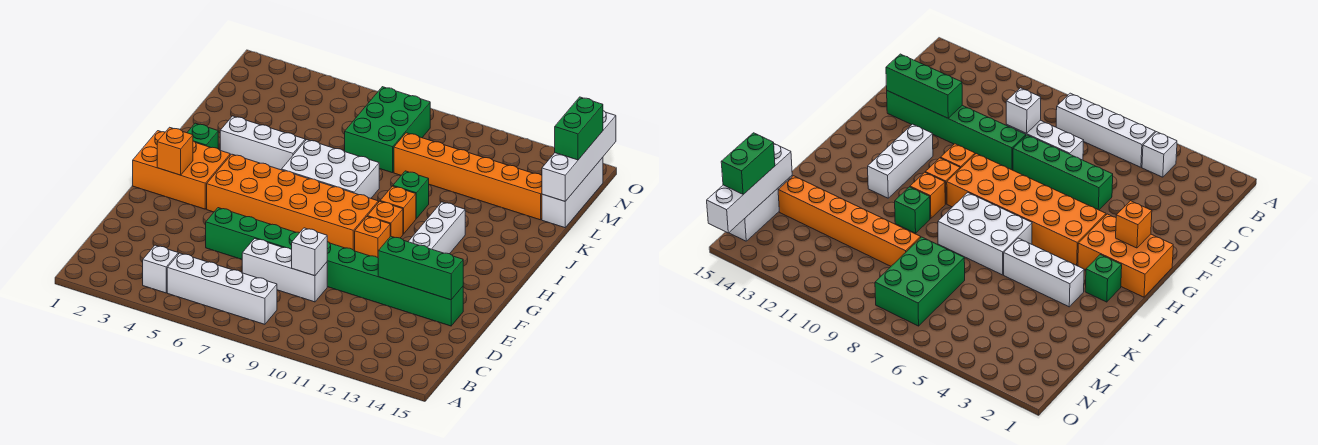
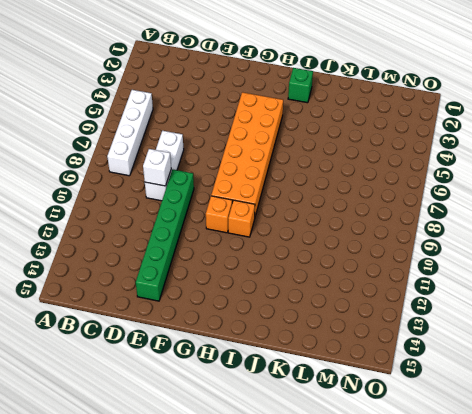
none -> white brick B4 level 1
none -> green brick E5:E8 level 1
none -> orange brick G1:H3 level 1

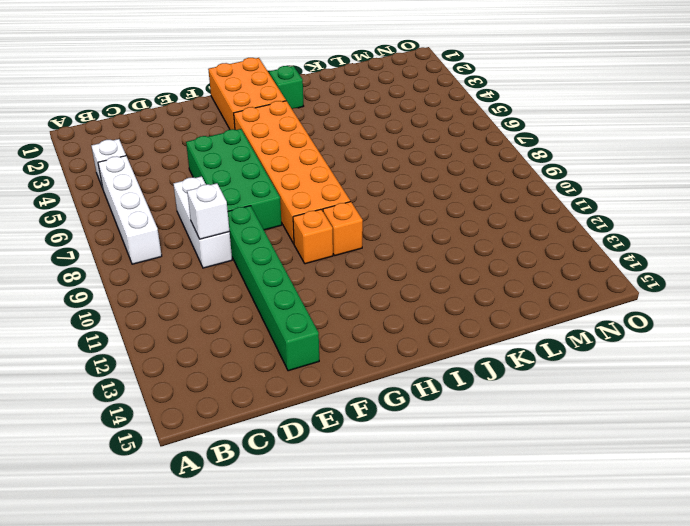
green brick E5:F8 level 1 -> green brick E5:E8 level 1
none -> white brick G12:I12 level 1
none -> white brick I6:J8 level 1
none -> orange brick I10 level 1

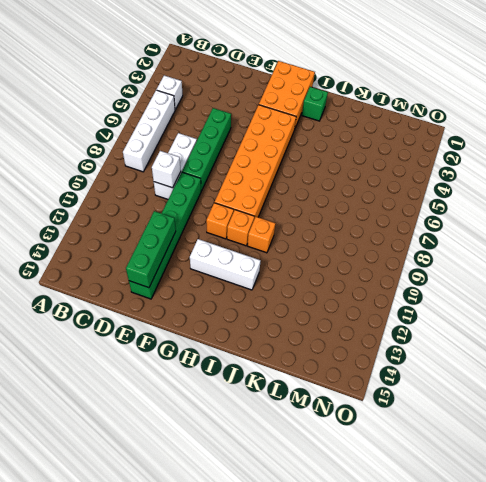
none -> white brick I6:J8 level 1
none -> white brick J3:J5 level 1
none -> green brick J10 level 1

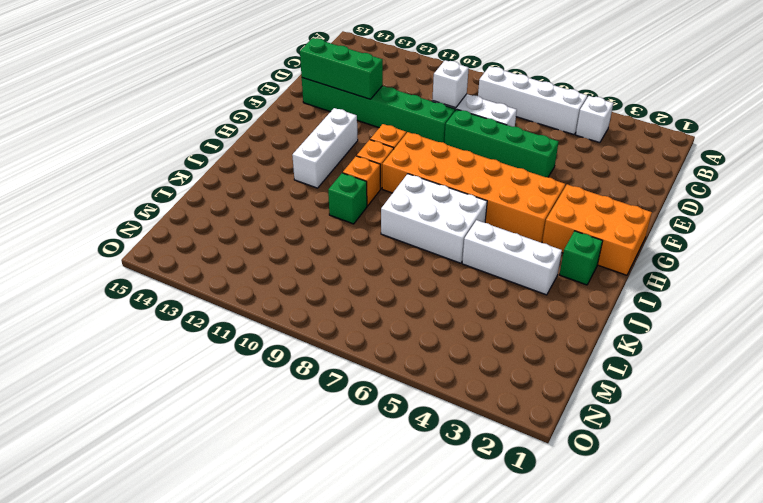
none -> green brick L7:N8 level 1
none -> orange brick L9:L14 level 1
none -> white brick L15:N15 level 1

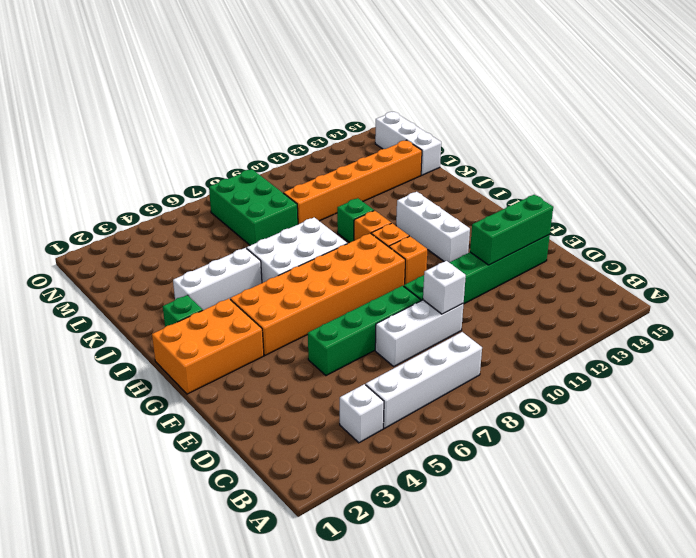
none -> orange brick G2 level 2
none -> white brick L15:O15 level 2
none -> green brick M15:N15 level 3

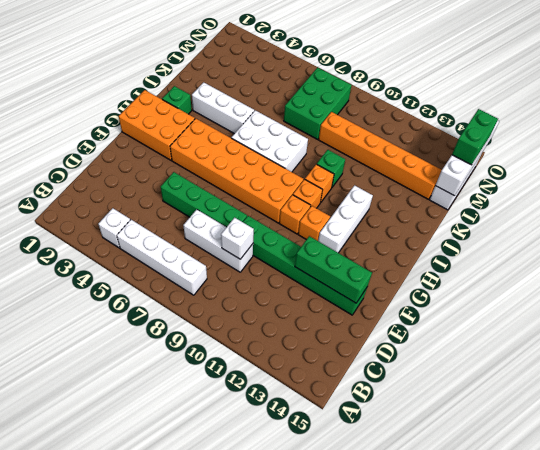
orange brick G11 level 1 -> orange brick G2 level 2

